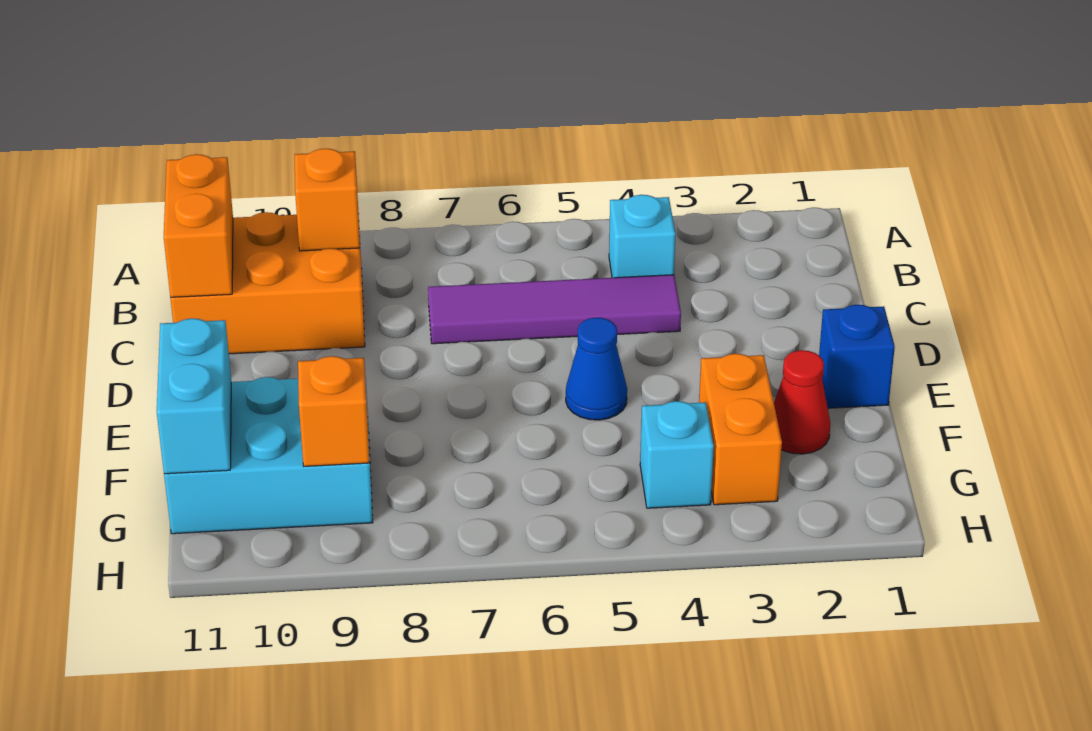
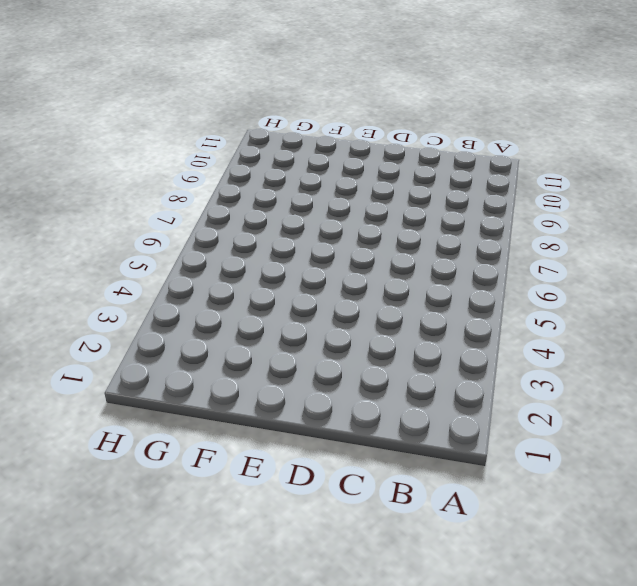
none -> cyan brick B4 level 1
none -> orange brick B9:C11 level 1
none -> purple tile C4:C7 level 1

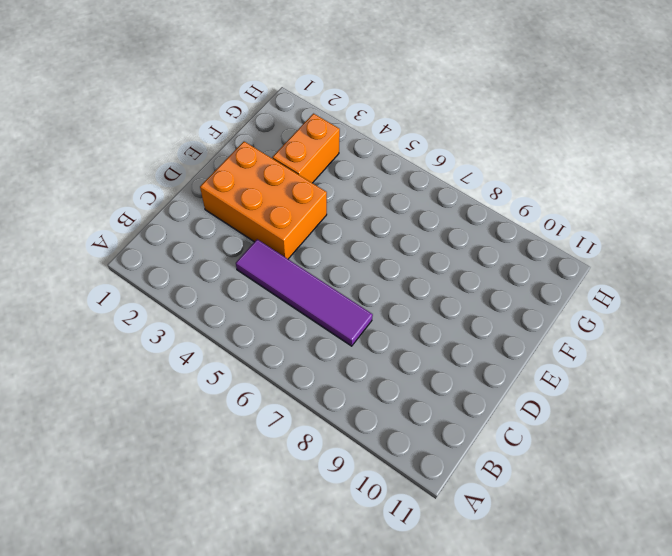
orange brick D2:E4 level 1 -> orange brick B9:C11 level 1
none -> cyan brick B4 level 1
none -> blue brick E1 level 1
none -> blue cone E5 level 1

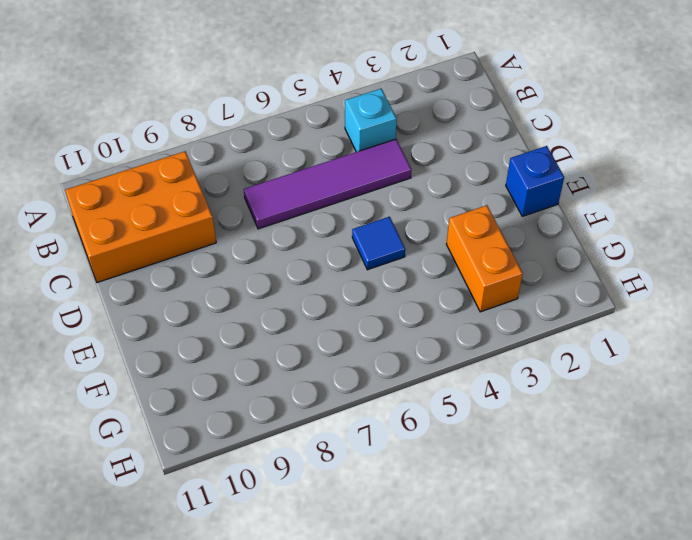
blue tile E5 level 1 -> blue cone E5 level 1
none -> red cone F2 level 1
none -> cyan brick F9:G11 level 1
none -> cyan brick G4 level 1

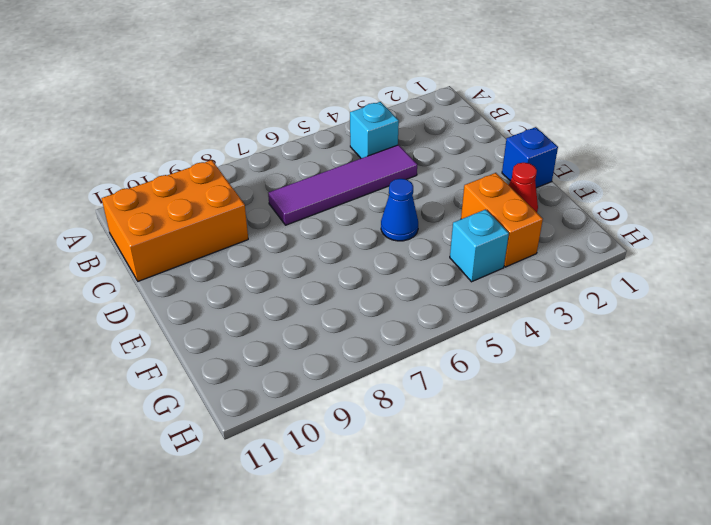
none -> cyan brick F9:G11 level 1
none -> orange brick B9 level 2
none -> orange brick B11:C11 level 2

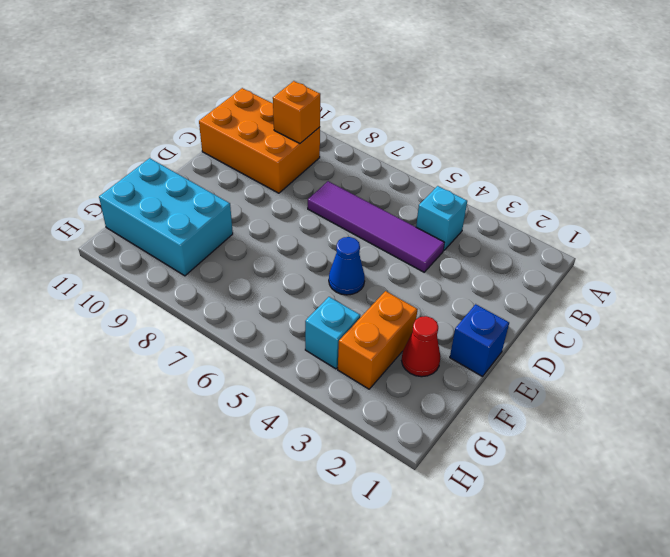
none -> orange brick B11:C11 level 2
none -> cyan brick F11:G11 level 2
none -> orange brick G9 level 2

